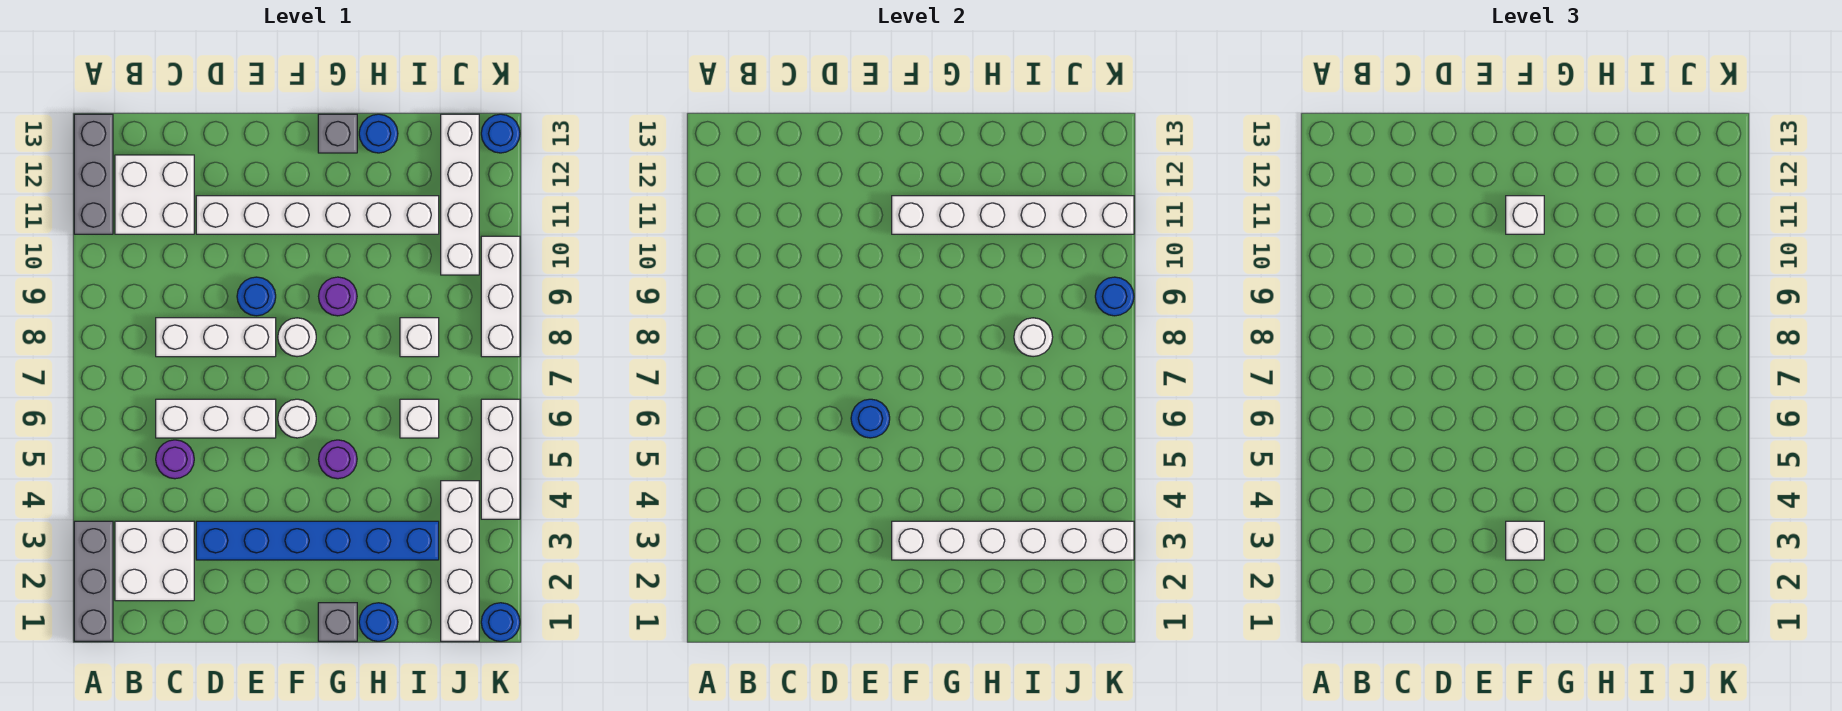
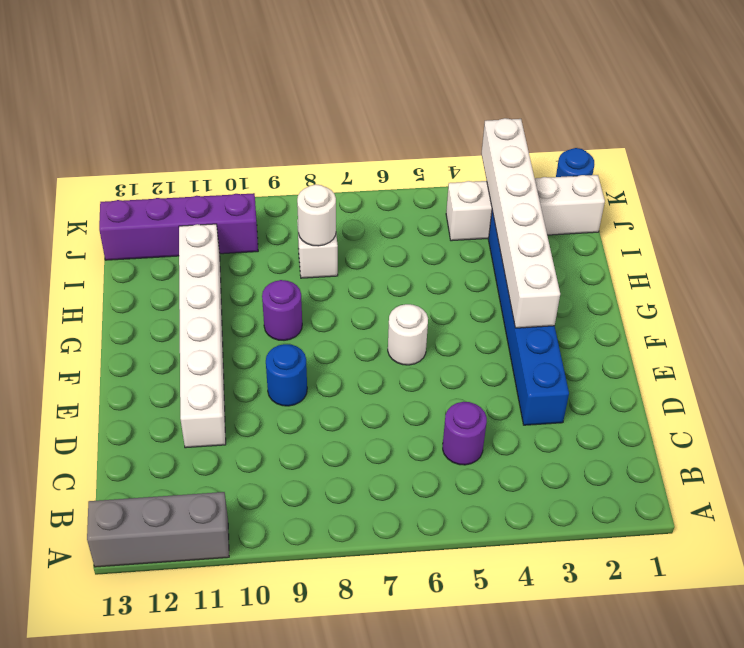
purple brick J10:J13 level 1 -> white brick J10:J13 level 1
none -> grey brick A1:A3 level 1
none -> white brick B2:C3 level 1
none -> white brick B11:C12 level 1
none -> white brick C6:E6 level 1

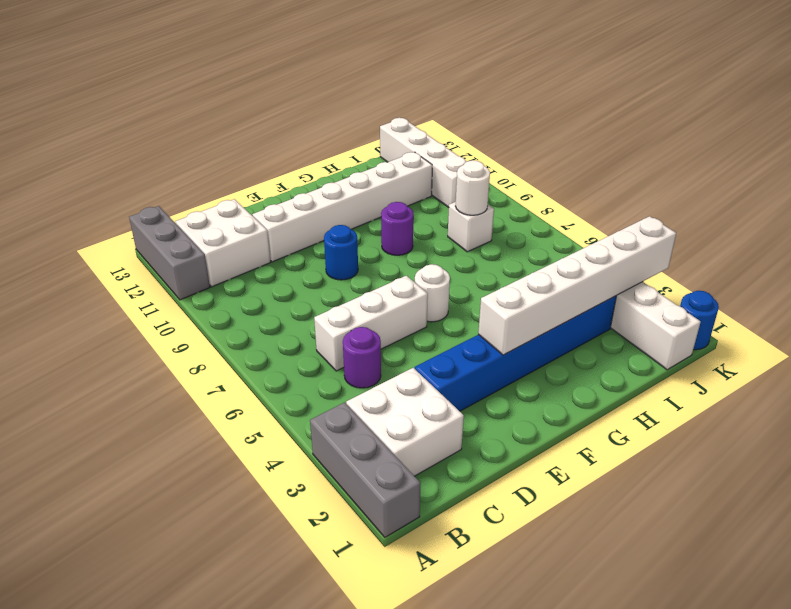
none -> white brick C8:E8 level 1
none -> white round brick F8 level 1
none -> grey brick G1 level 1
none -> purple round brick G5 level 1

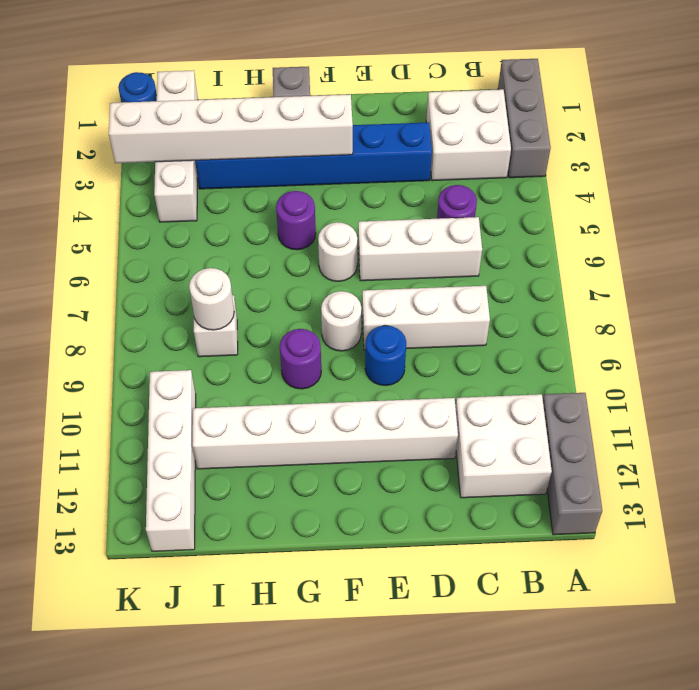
none -> grey brick G13 level 1
none -> blue round brick H1 level 1
none -> blue round brick H13 level 1
none -> white brick I6 level 1

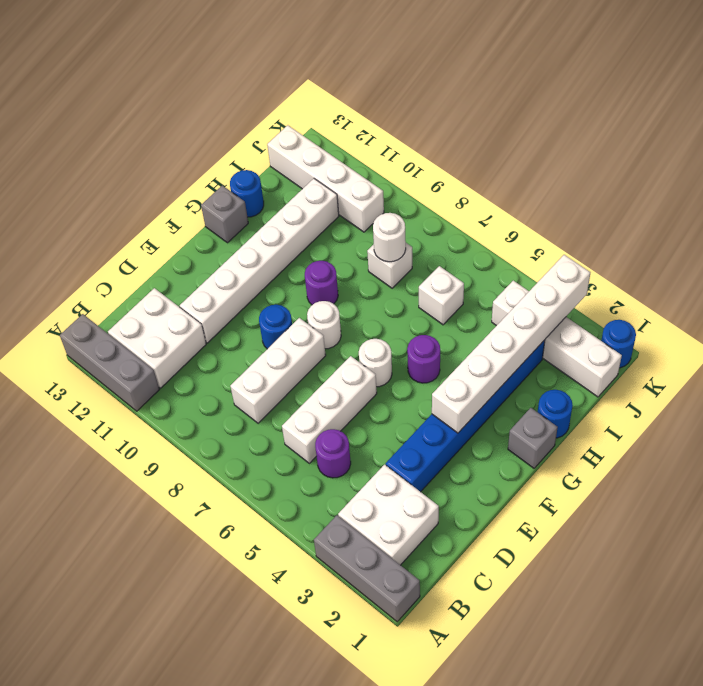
none -> white brick K4:K6 level 1
none -> white brick K8:K10 level 1
none -> blue round brick K13 level 1
none -> blue round brick E6 level 2

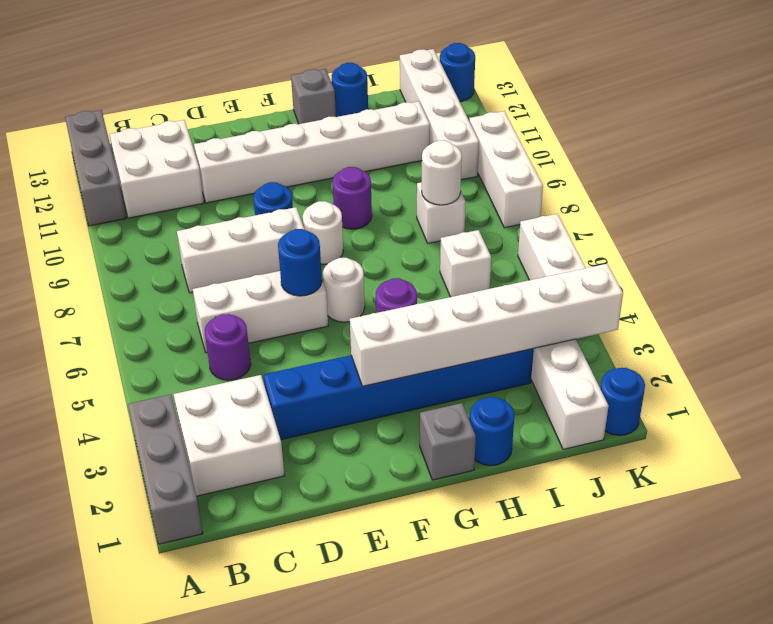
none -> white brick F11:K11 level 2
none -> blue round brick K9 level 2
none -> white brick F3 level 3
none -> white brick F11 level 3

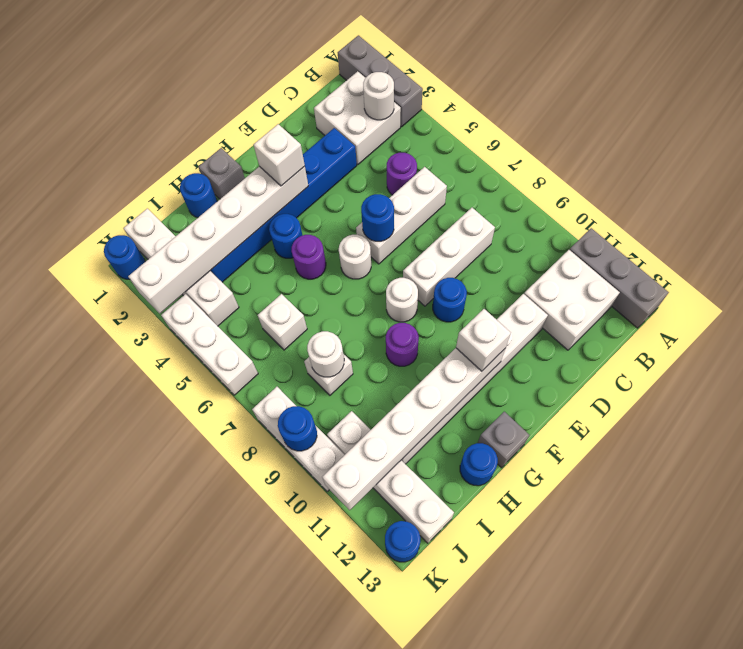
white round brick B3 level 2 -> none
blue round brick G4 level 1 -> none

